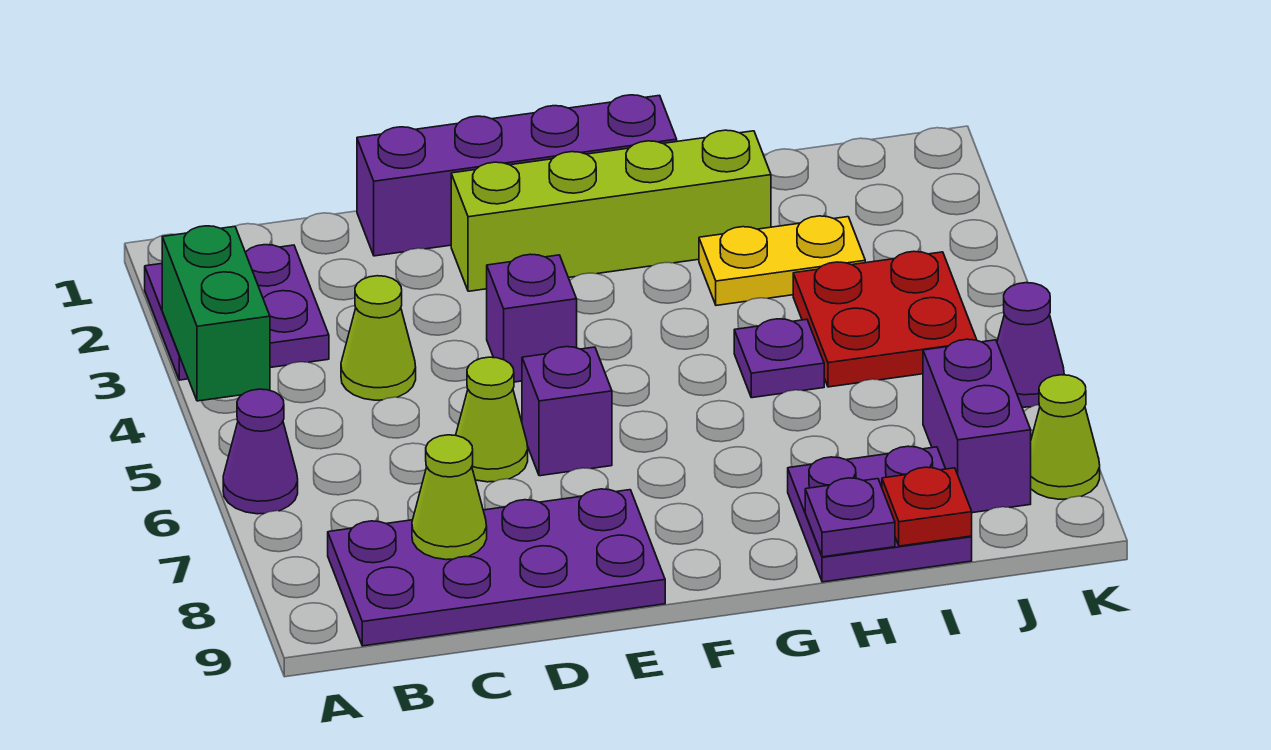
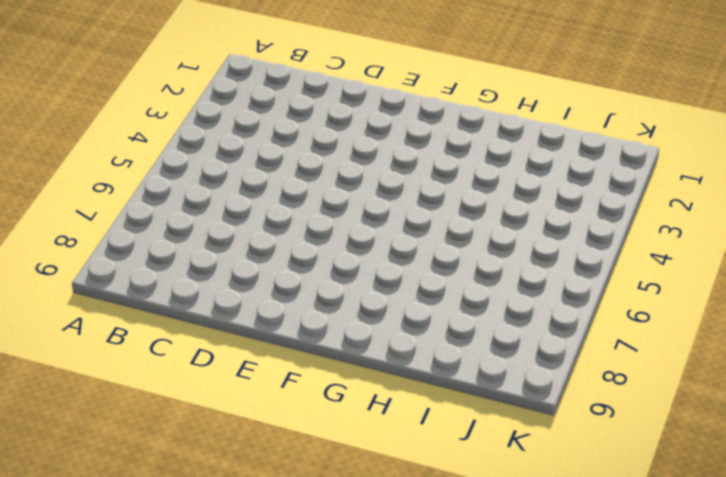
none -> purple plate A2:B3 level 1
none -> purple cone A6 level 1
none -> purple plate B8:E9 level 1

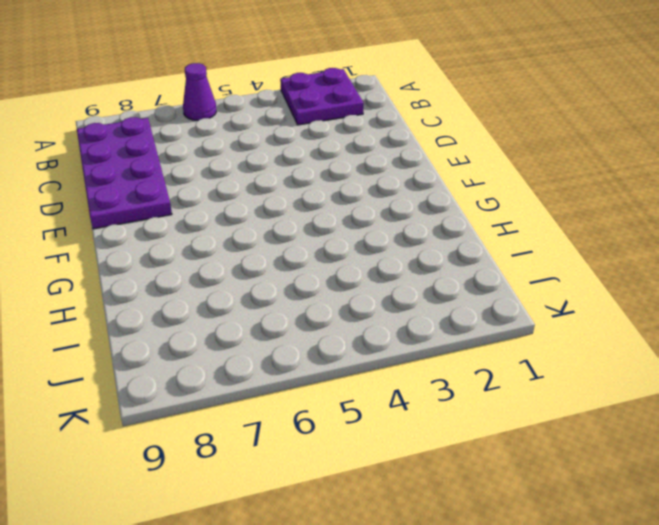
none -> lime cone C4 level 1
none -> purple brick D1:G1 level 1
none -> lime cone D6 level 1

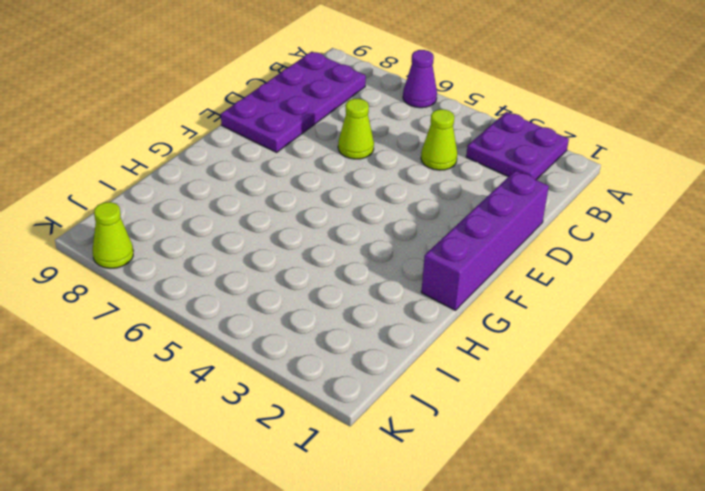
none -> lime brick E2:H2 level 1
none -> purple brick E4 level 1
none -> purple brick E6 level 1

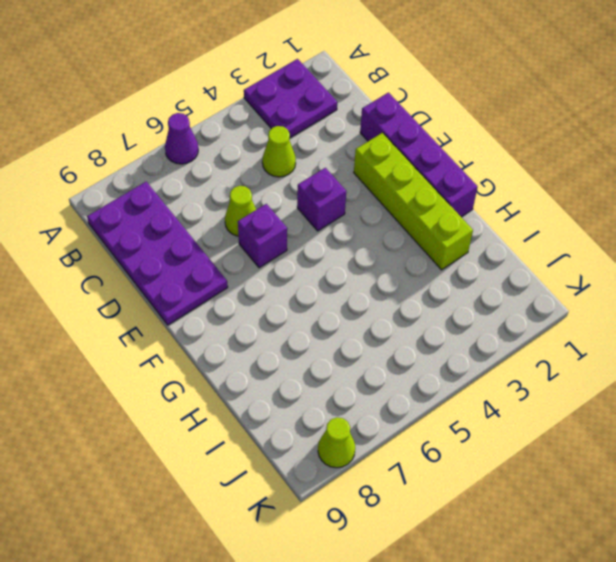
none -> yellow plate H3:I3 level 1
none -> purple plate H5 level 1
none -> purple plate H8:I9 level 1

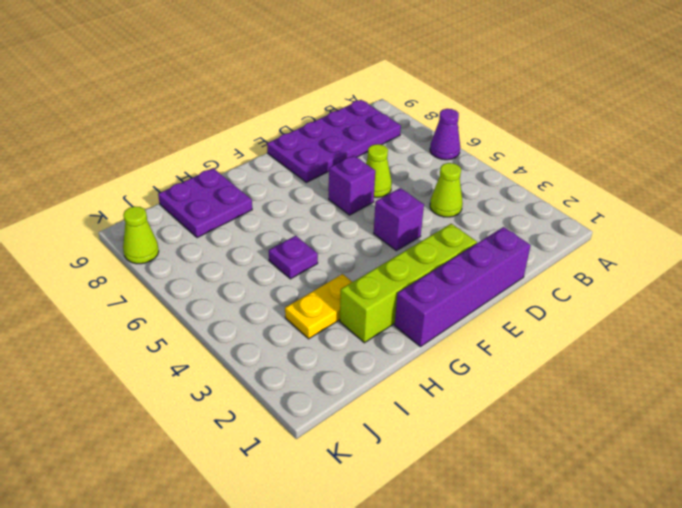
none -> purple plate A2:B3 level 1
none -> red plate I4:J5 level 1
none -> purple brick J7:J8 level 1

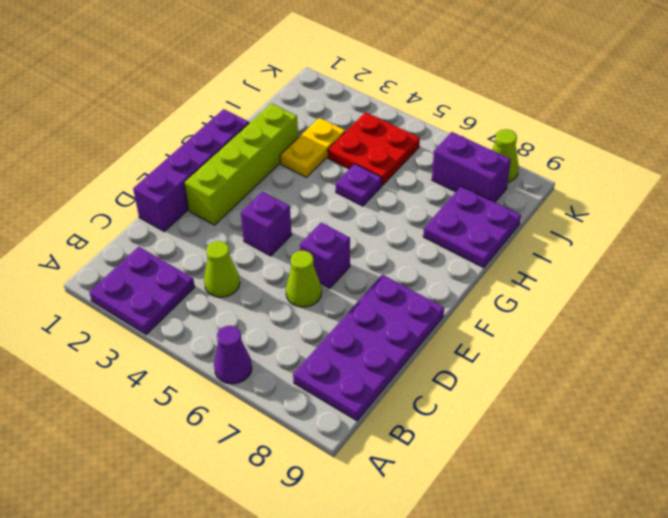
none -> purple cone K6 level 1
none -> green brick A3:A4 level 2
none -> lime cone C8 level 2

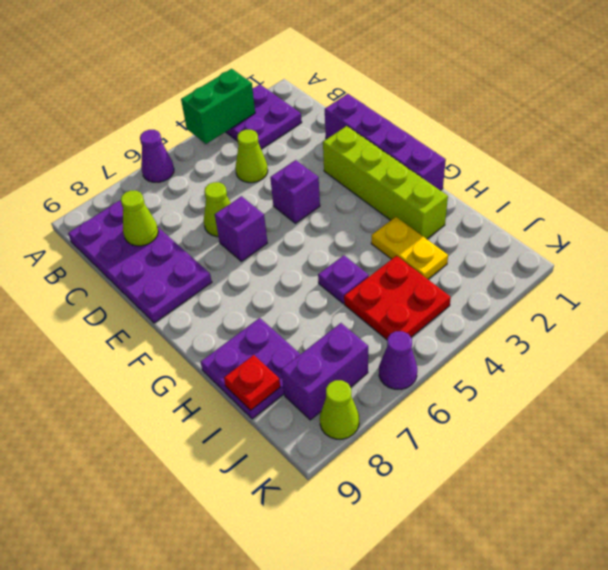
none -> purple plate H9 level 2

